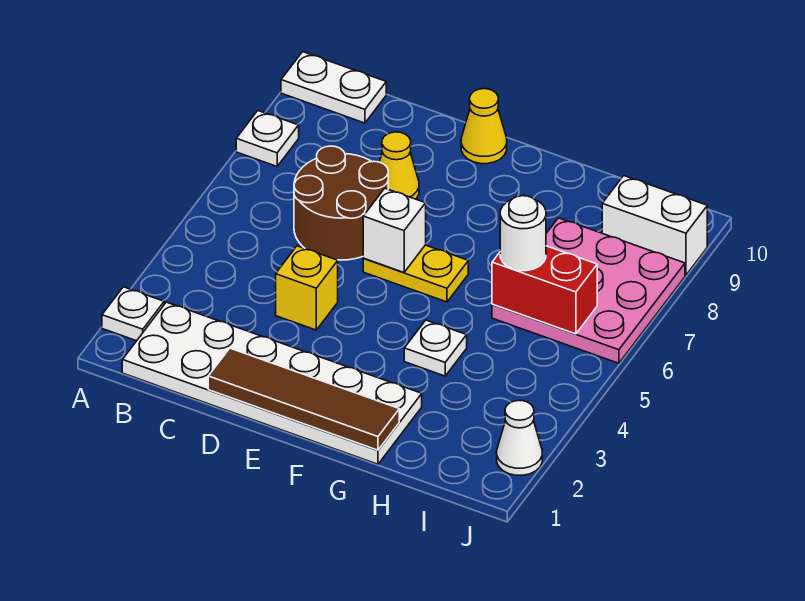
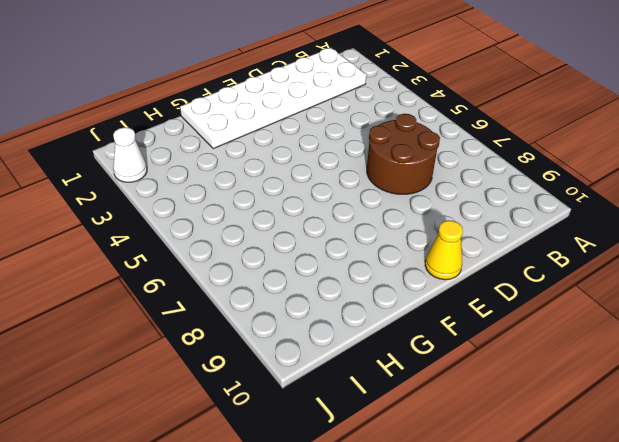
none -> white plate A2 level 1
none -> white plate A8 level 1
none -> white plate A10:B10 level 1

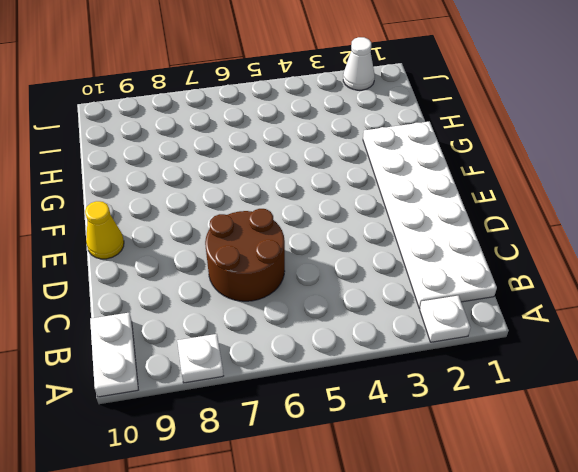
none -> yellow brick D4 level 1
none -> yellow cone D8 level 1
none -> yellow plate E6:F6 level 1

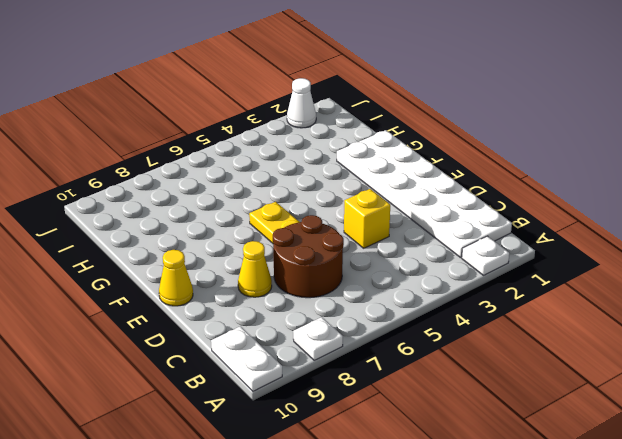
none -> white plate G4 level 1
none -> pink plate H6:J8 level 1
none -> white brick I9:J9 level 1

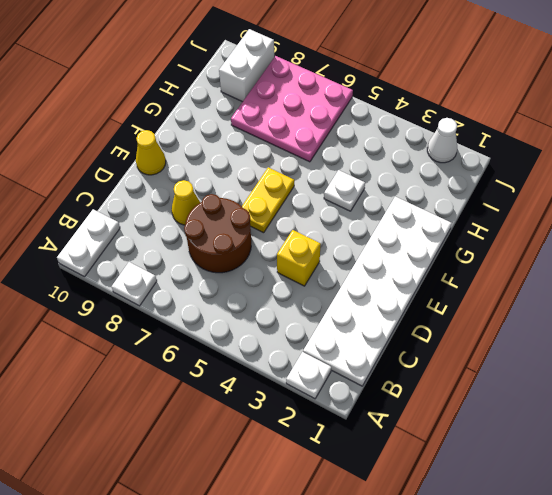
none -> brown tile D1:G1 level 2
none -> white brick E6 level 2
none -> red brick H6:I6 level 2

